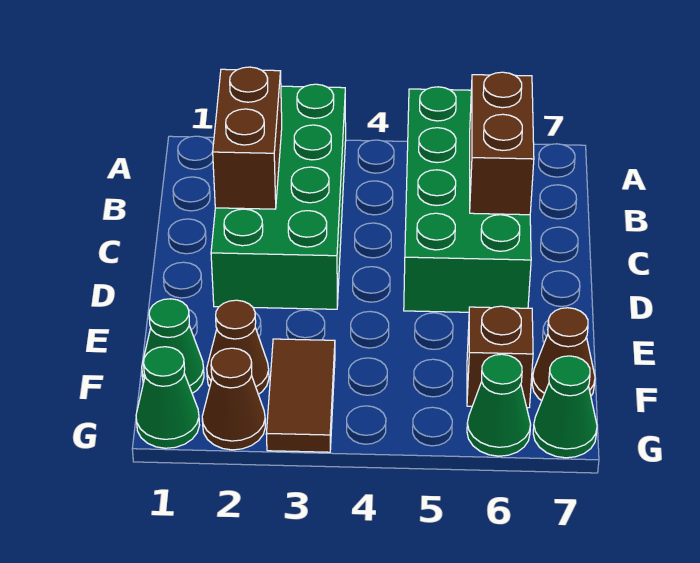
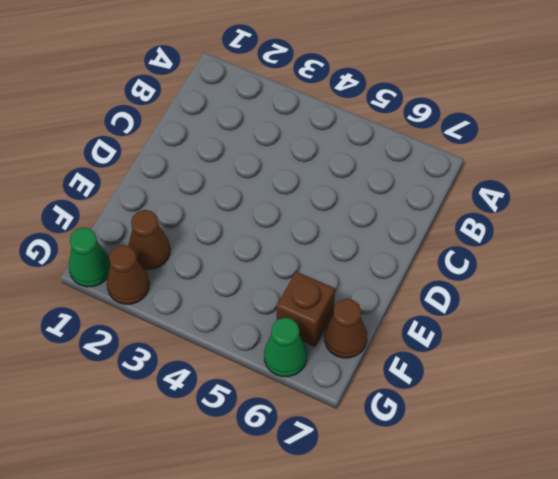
none -> green brick A2:D3 level 1
none -> green brick A5:D6 level 1
none -> green cone F1 level 1

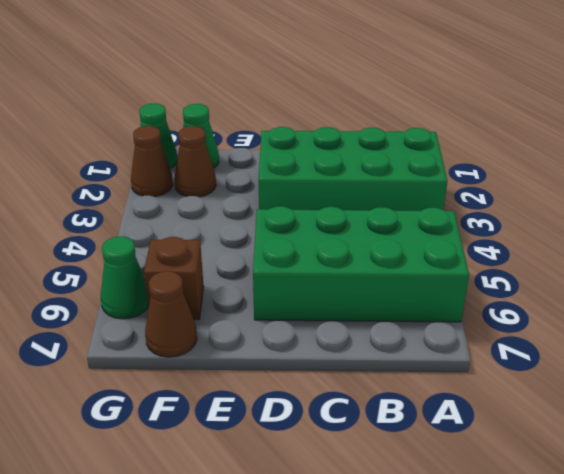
none -> brown tile F3:G3 level 1
none -> green cone G7 level 1
none -> brown brick B2:C2 level 2

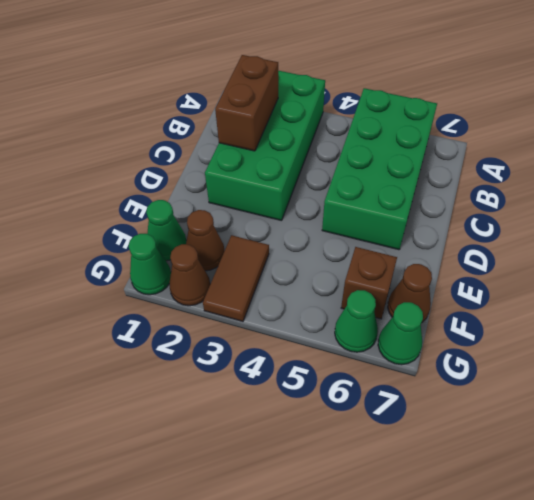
none -> brown brick B6:C6 level 2

